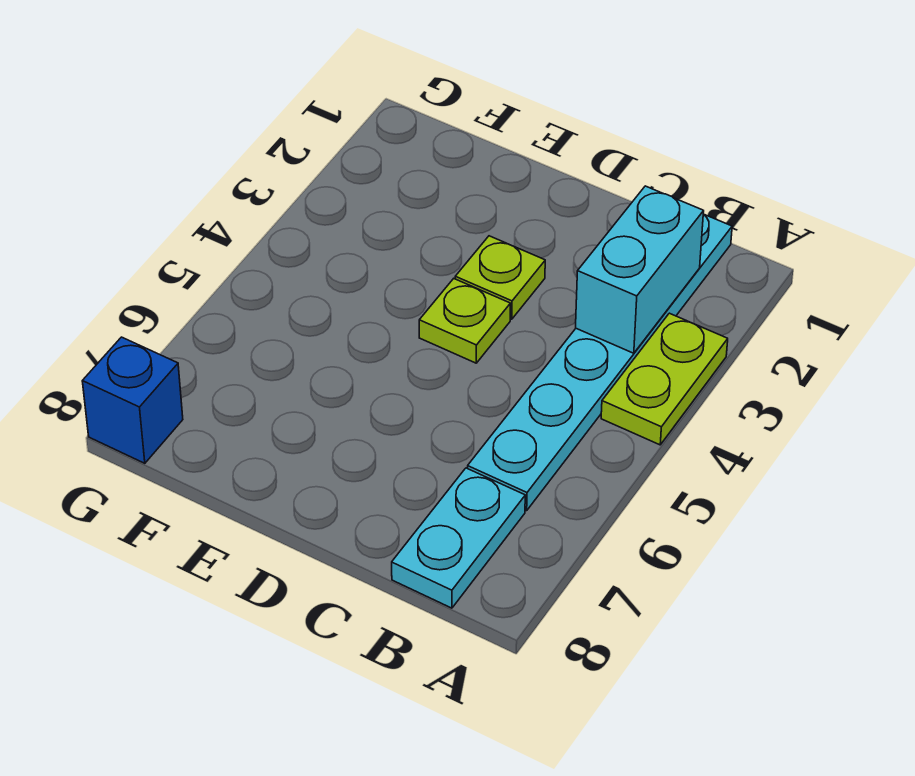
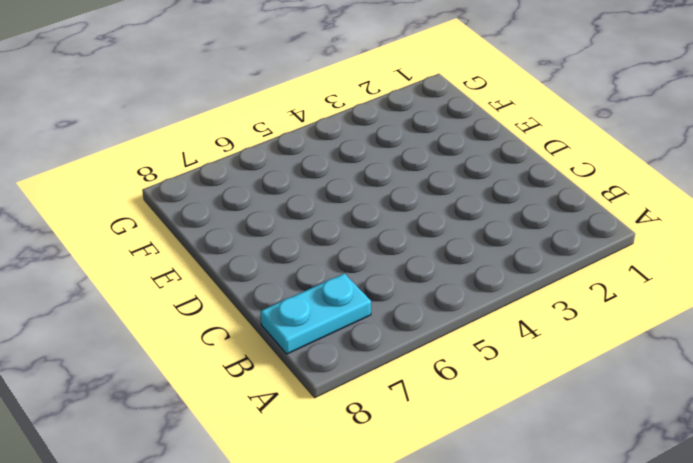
none -> lime plate A3:A4 level 1
none -> cyan plate B1:B6 level 1

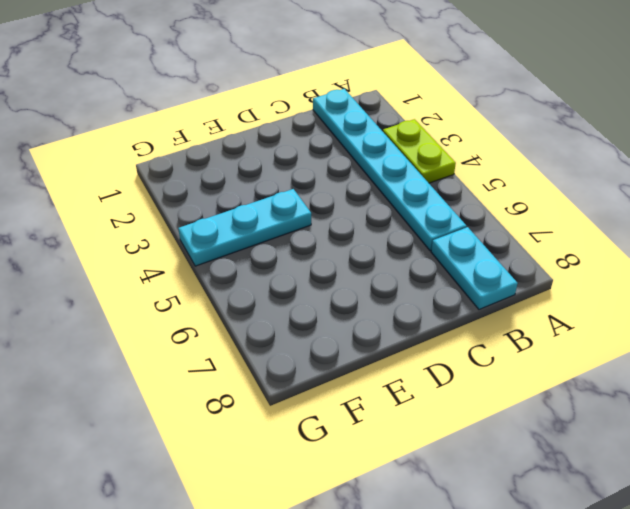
cyan plate E4:G4 level 1 -> none
none -> lime plate D3 level 1
none -> lime plate D4 level 1

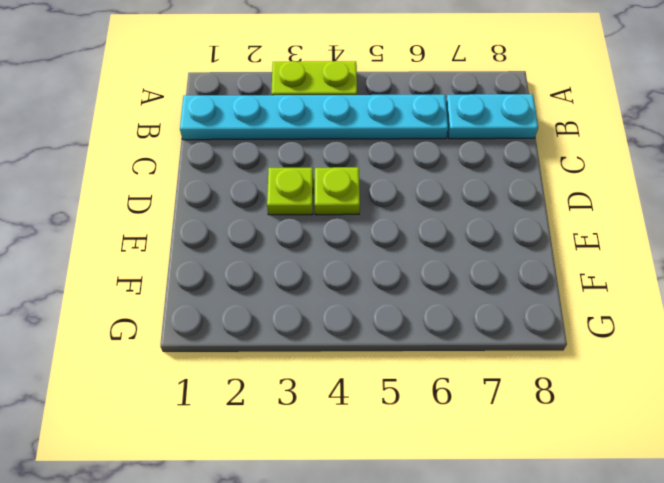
none -> blue brick G8 level 1
none -> cyan brick B2:B3 level 2

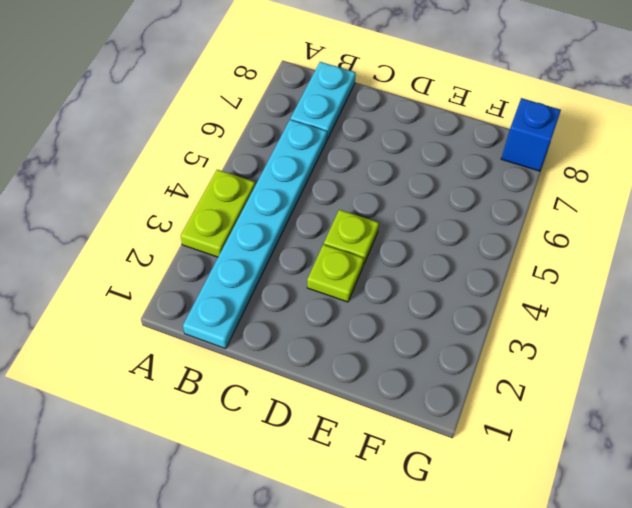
none -> cyan brick B2:B3 level 2

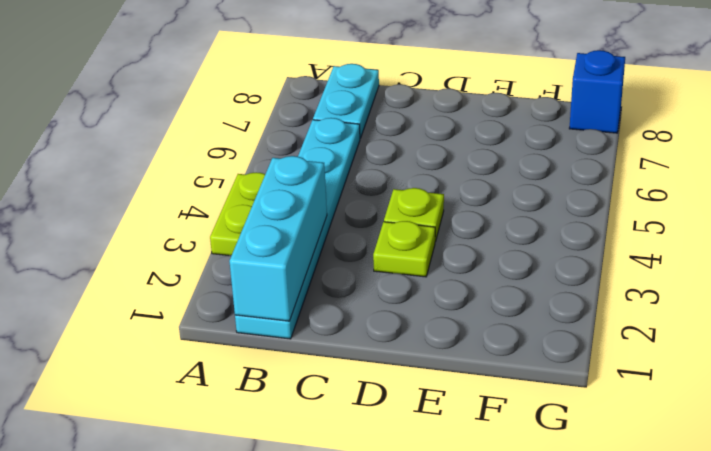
cyan brick B1:B3 level 2 -> cyan brick B2:B3 level 2

